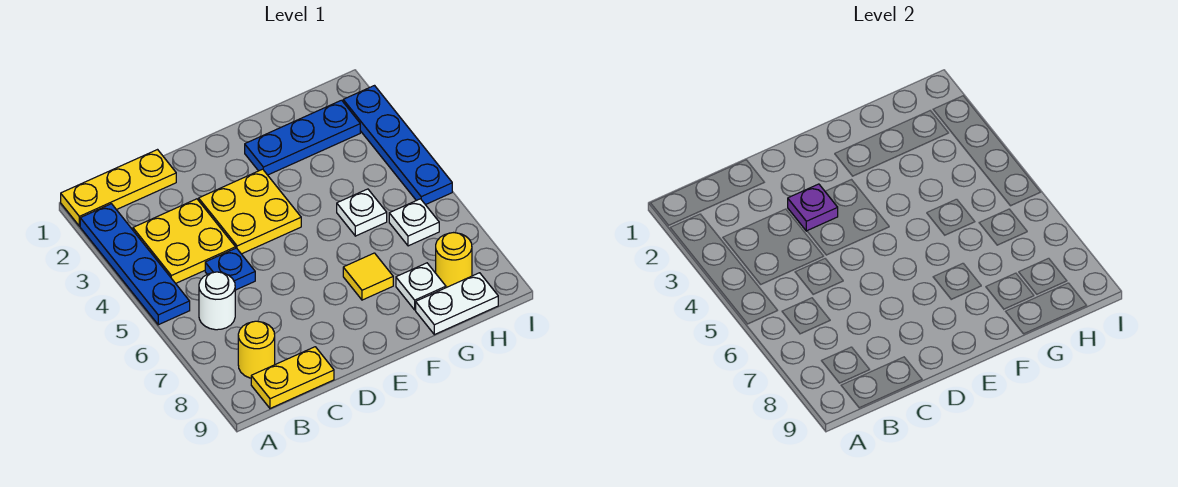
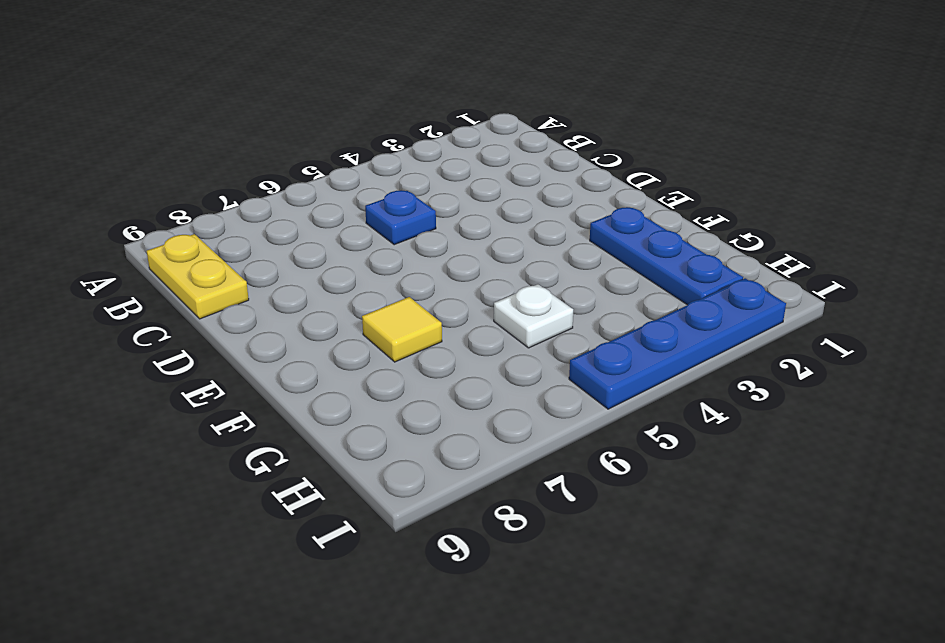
none -> yellow plate A1:C1 level 1
none -> blue plate A2:A5 level 1
none -> yellow plate B3:C4 level 1

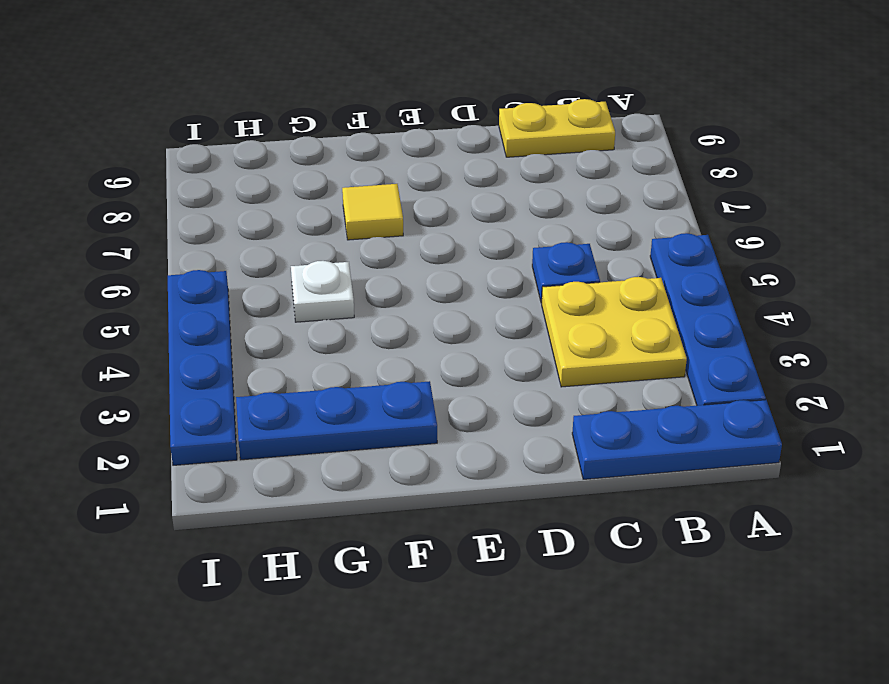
blue plate A1:C1 level 1 -> yellow plate A1:C1 level 1
none -> white round brick B6 level 1
none -> yellow round brick B8 level 1
none -> yellow plate D3:E4 level 1

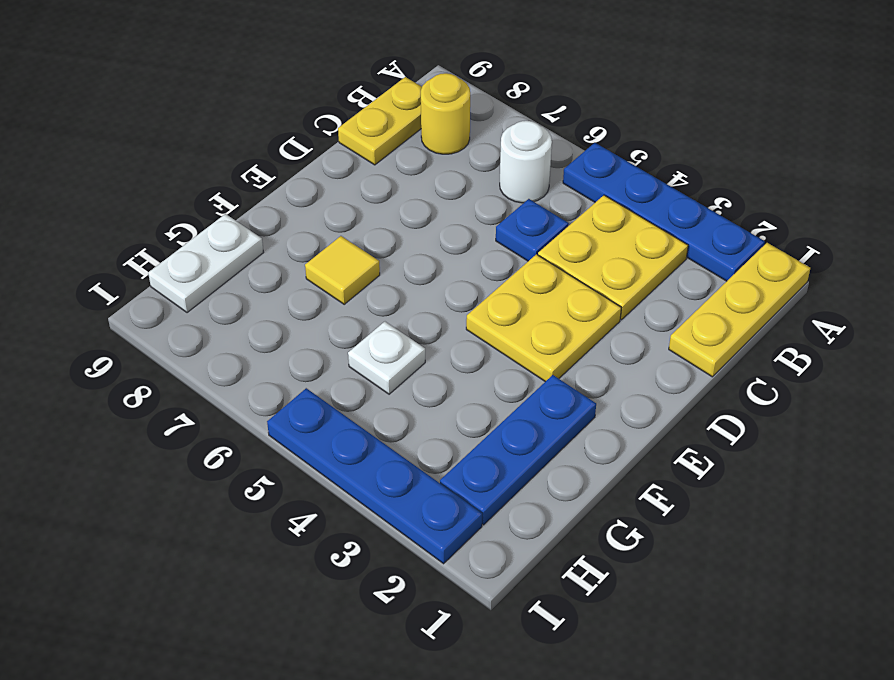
none -> white plate G8 level 1
none -> white plate H6 level 1
none -> yellow round brick H8 level 1

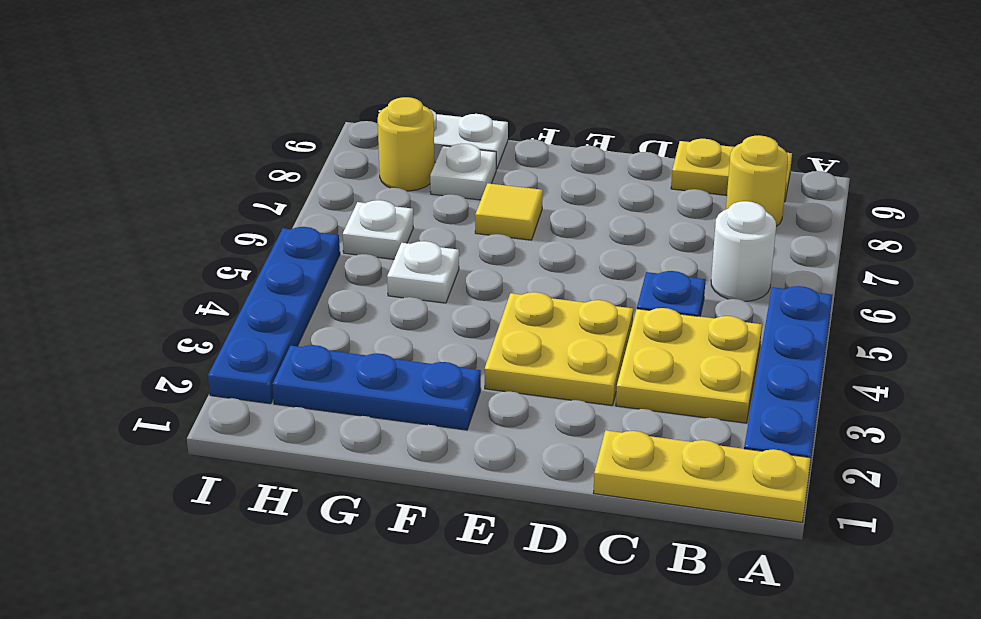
none -> purple plate D3 level 2

